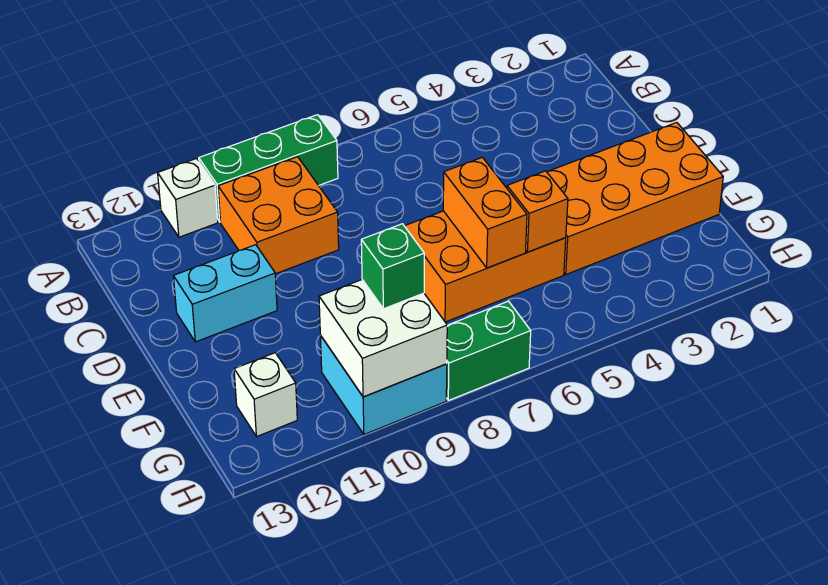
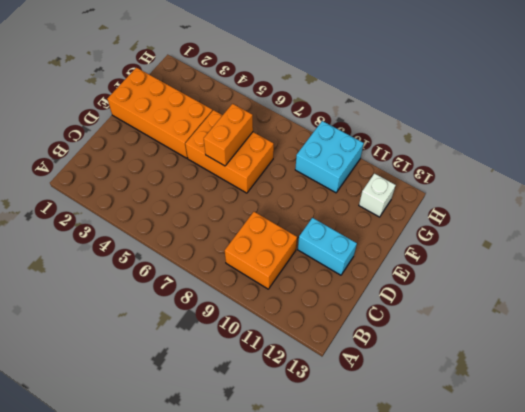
none -> green brick A8:A10 level 1
none -> white brick A11 level 1
none -> green brick H7:H8 level 1

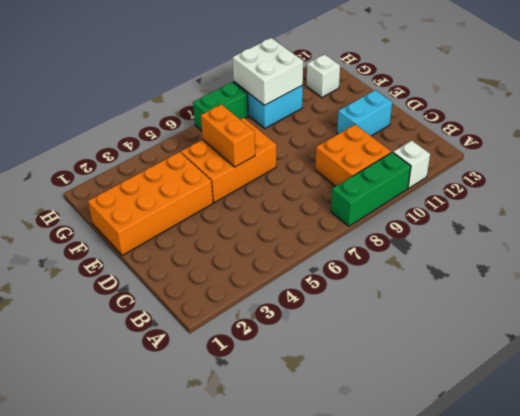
none -> orange brick F5 level 2
none -> green brick G9 level 3

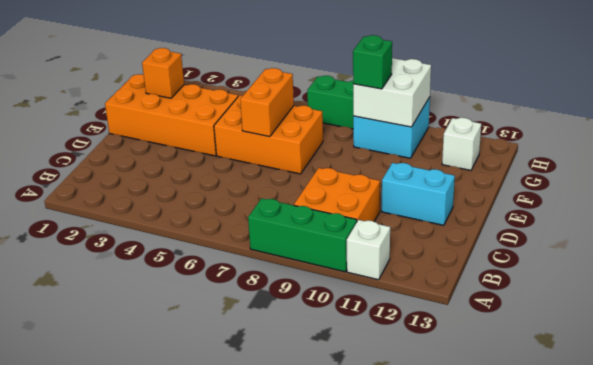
orange brick F2 level 2 -> orange brick F5 level 2

